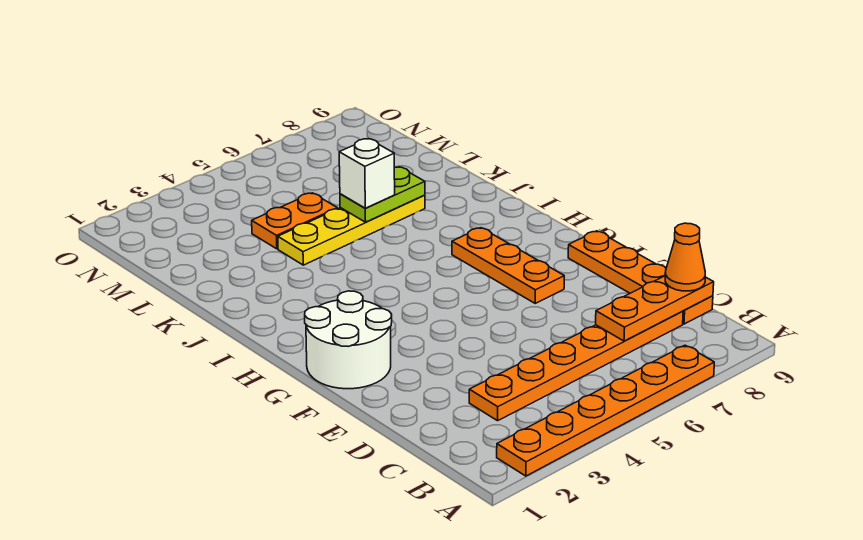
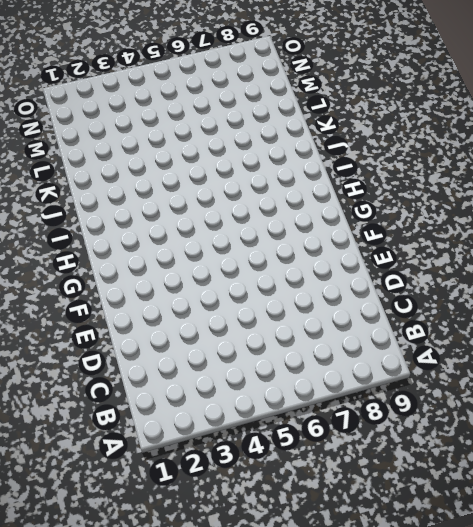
none -> orange plate A2:A7 level 1
none -> orange plate C3:C8 level 1

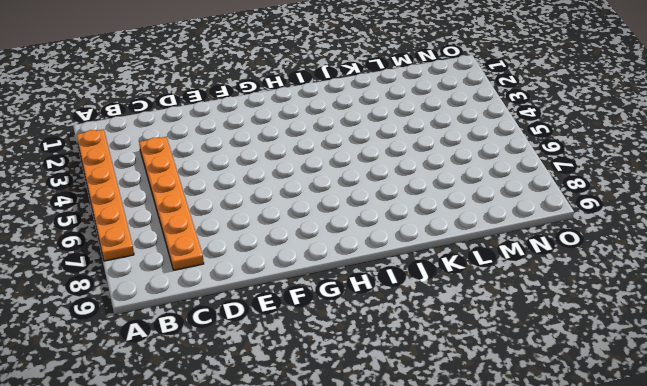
none -> orange plate C9:F9 level 1
none -> white round brick F1:G2 level 1

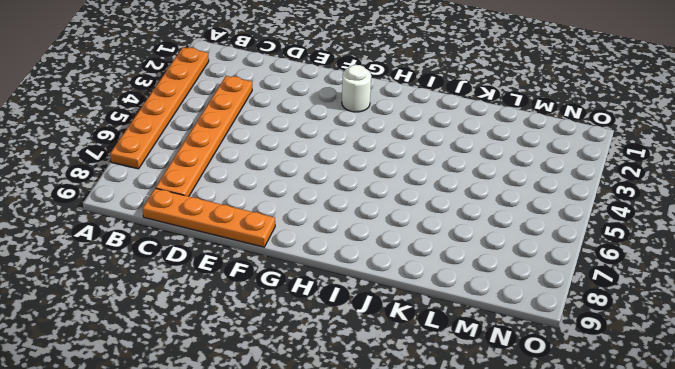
white round brick G2 level 1 -> white round brick F1:G2 level 1
none -> orange plate F7:H7 level 1
none -> yellow plate K4:K7 level 1

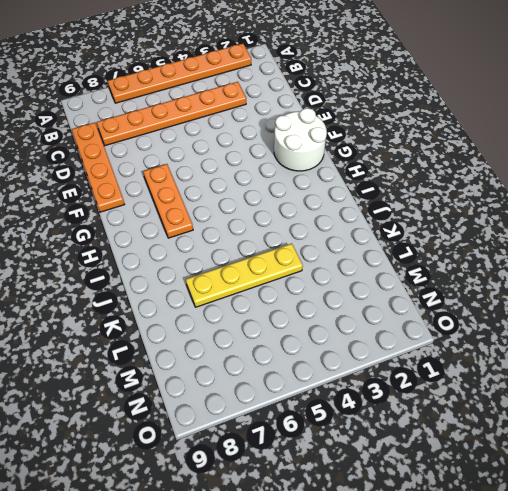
none -> orange plate L4:L5 level 1
none -> orange plate C7:C9 level 2

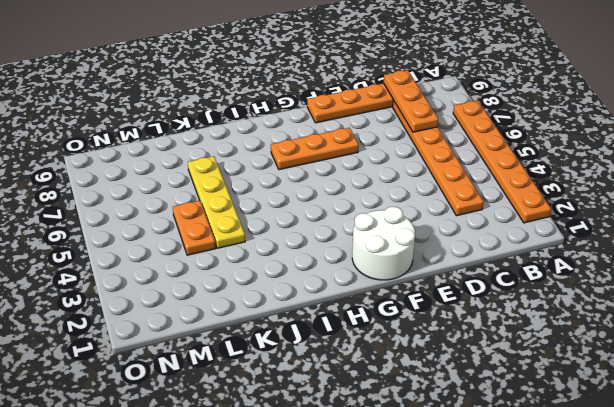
none -> lime plate K6:K7 level 2
none -> orange cone C9 level 3

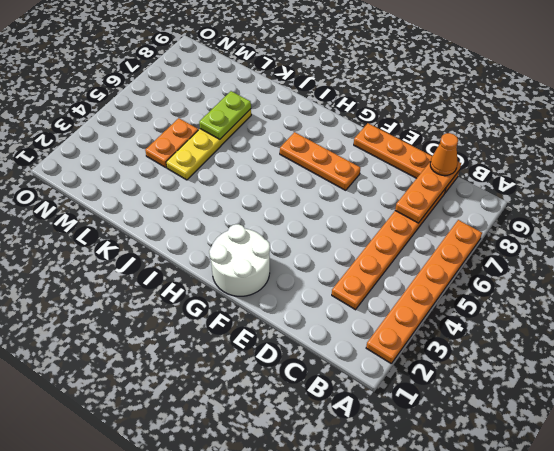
none -> white brick K6 level 3

